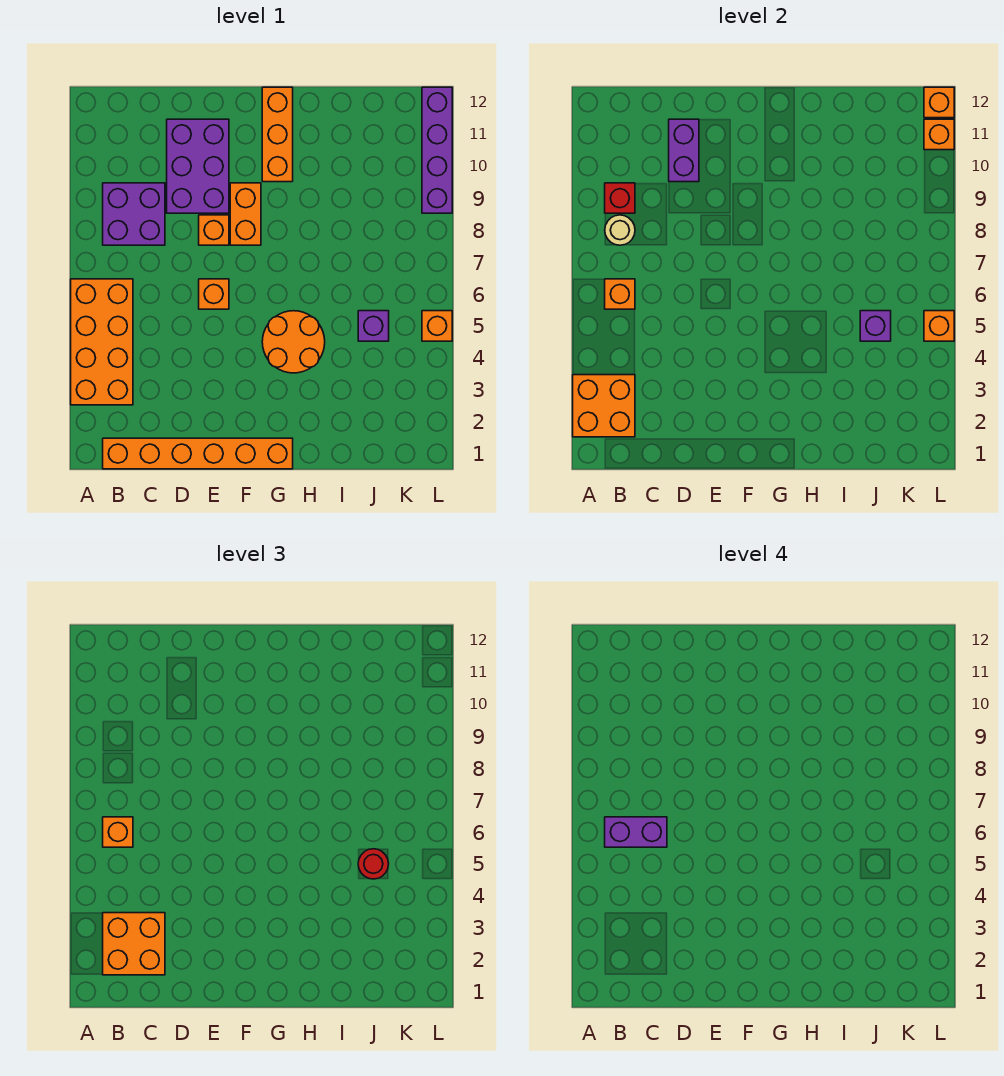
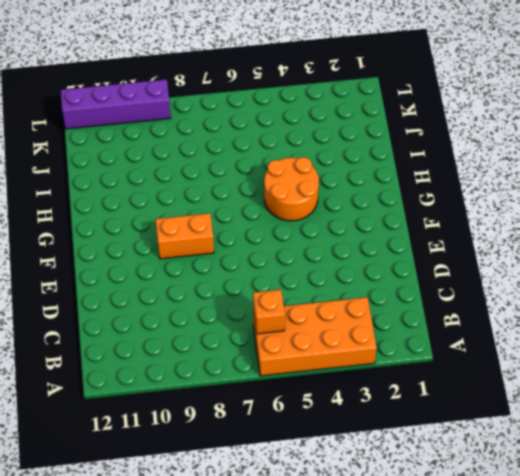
none -> orange brick B1:G1 level 1
none -> purple brick B8:C9 level 1
none -> purple brick D9:E11 level 1

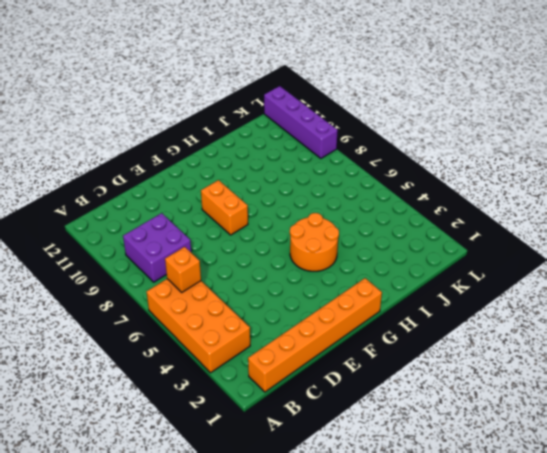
none -> purple brick D9:E11 level 1
none -> orange brick E6 level 1
none -> orange brick E8 level 1

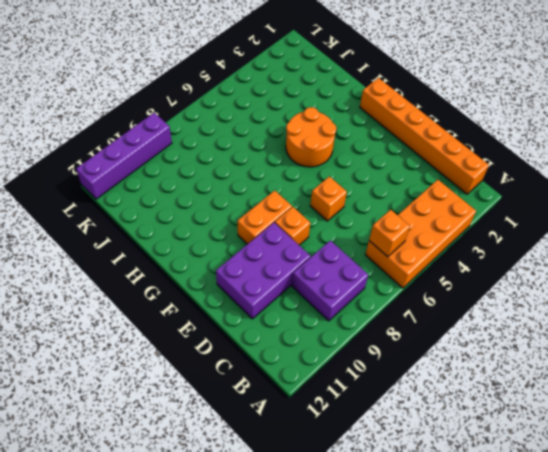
none -> orange brick G10:G12 level 1
none -> purple brick J5 level 1
none -> orange brick L5 level 1

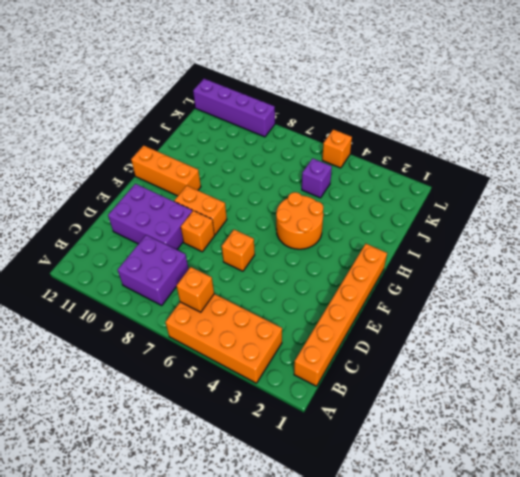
none -> orange brick A2:B3 level 2
none -> tan round brick B8 level 2
none -> red brick B9 level 2

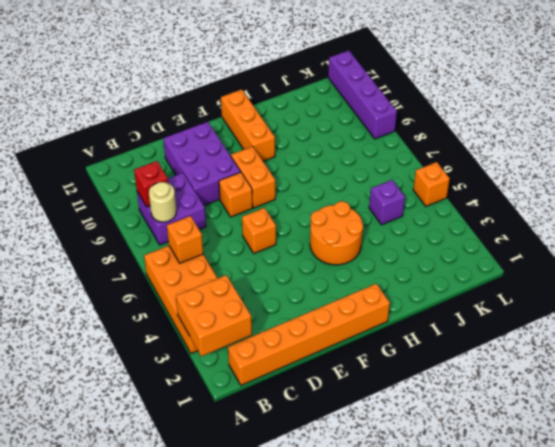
none -> purple brick D10:D11 level 2
none -> purple brick J5 level 2
none -> orange brick L5 level 2

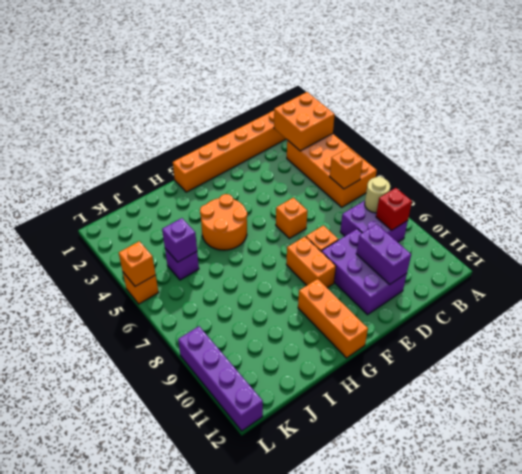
none -> orange brick L11 level 2
none -> orange brick L12 level 2
none -> orange brick B2:C3 level 3

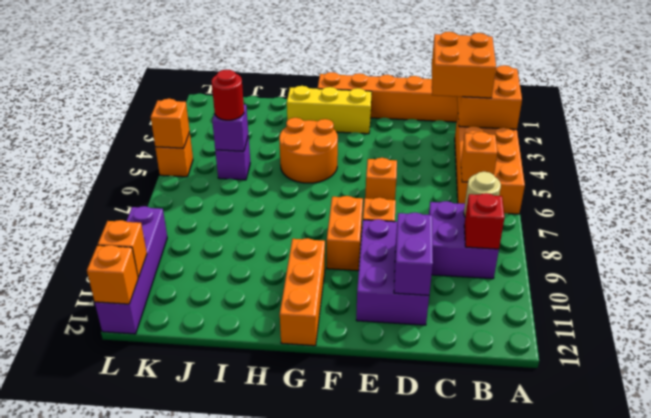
yellow brick F2:H2 level 1 -> none
none -> orange brick B6 level 3
none -> purple brick B6:C6 level 4

